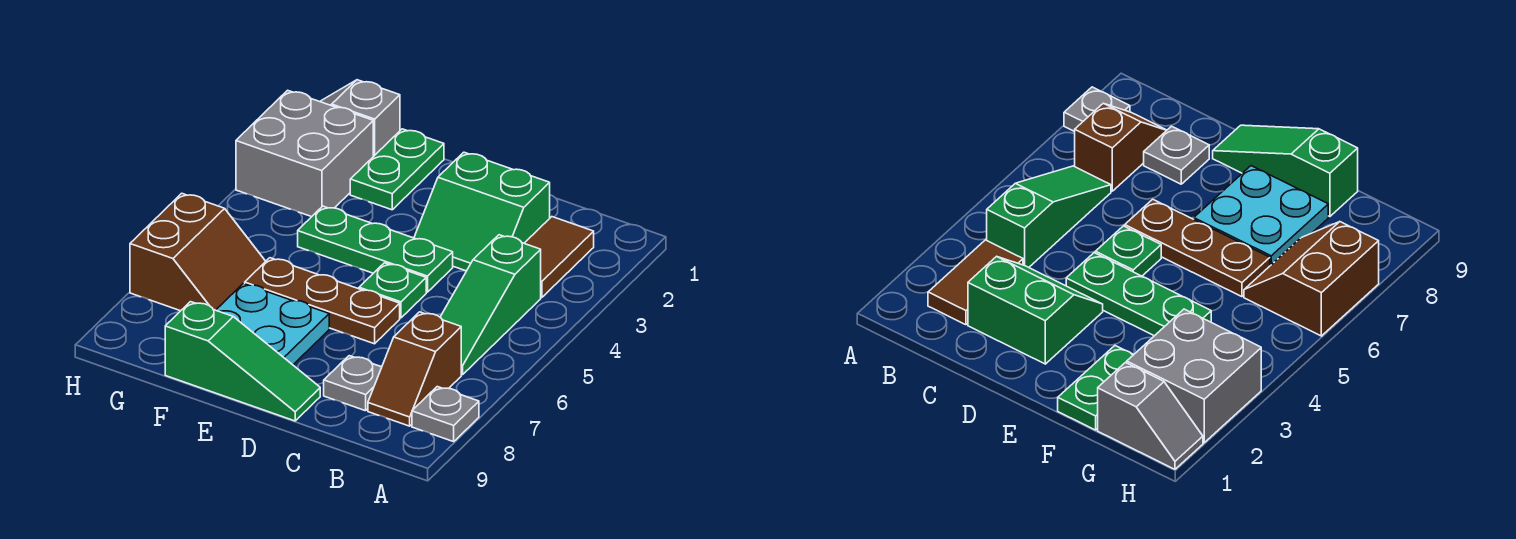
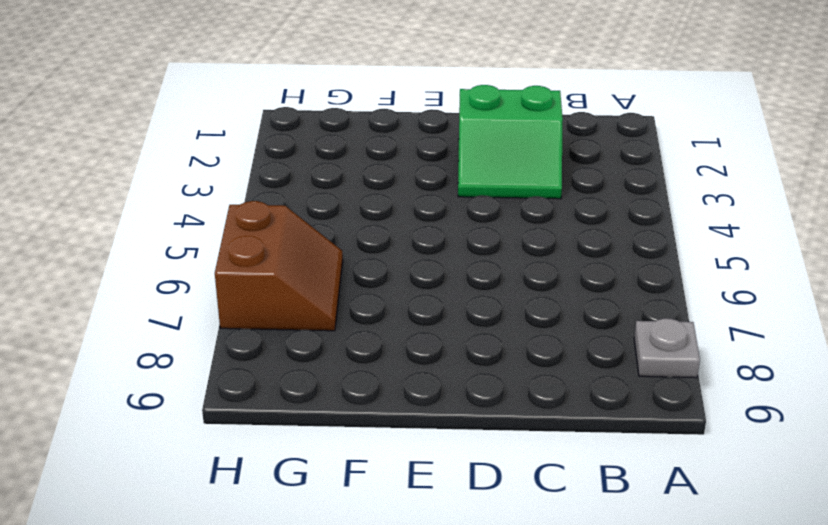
none -> brown tile B2:B3 level 1
none -> green slope B4:B6 level 1 top 4
none -> brown slope B7:B8 level 1 top 7

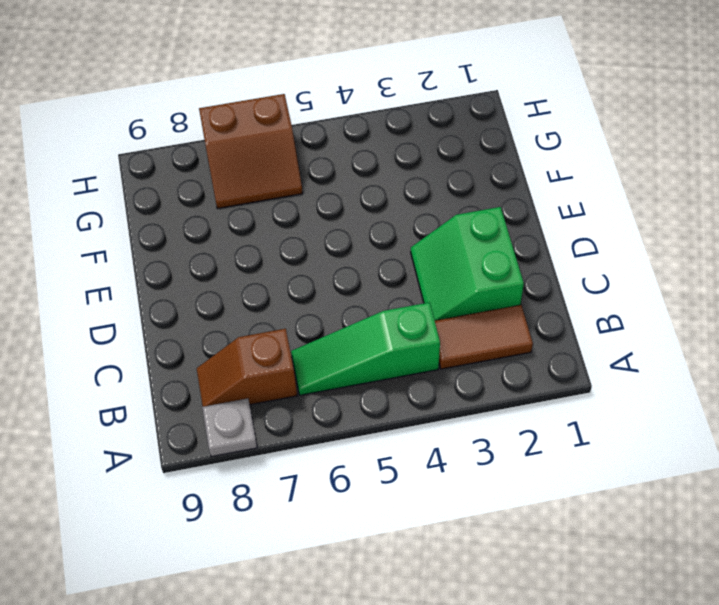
none -> grey plate C8 level 1
none -> green plate D4:F4 level 1
none -> green plate D5 level 1

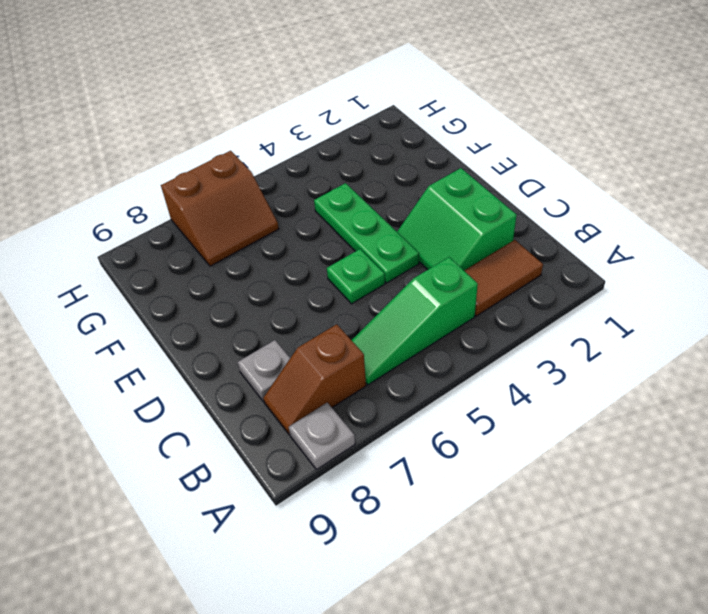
none -> brown plate D6:F6 level 1
none -> green slope D9:F9 level 1 top F
none -> cyan plate E7:F8 level 1

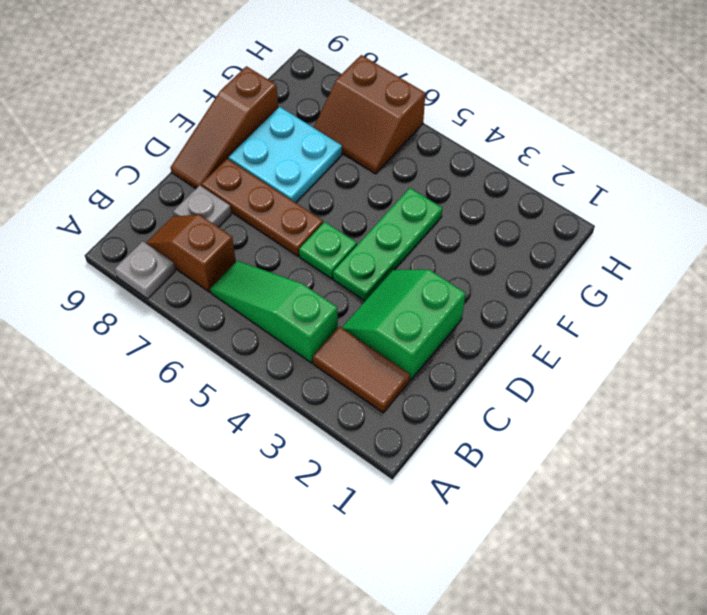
brown plate D6:D8 level 1 -> brown plate D6:F6 level 1
brown slope D9:F9 level 1 top F -> green slope D9:F9 level 1 top F
none -> green plate F1:F2 level 1
none -> grey slope G1:H1 level 1 top G
none -> grey brick G2:H3 level 1

